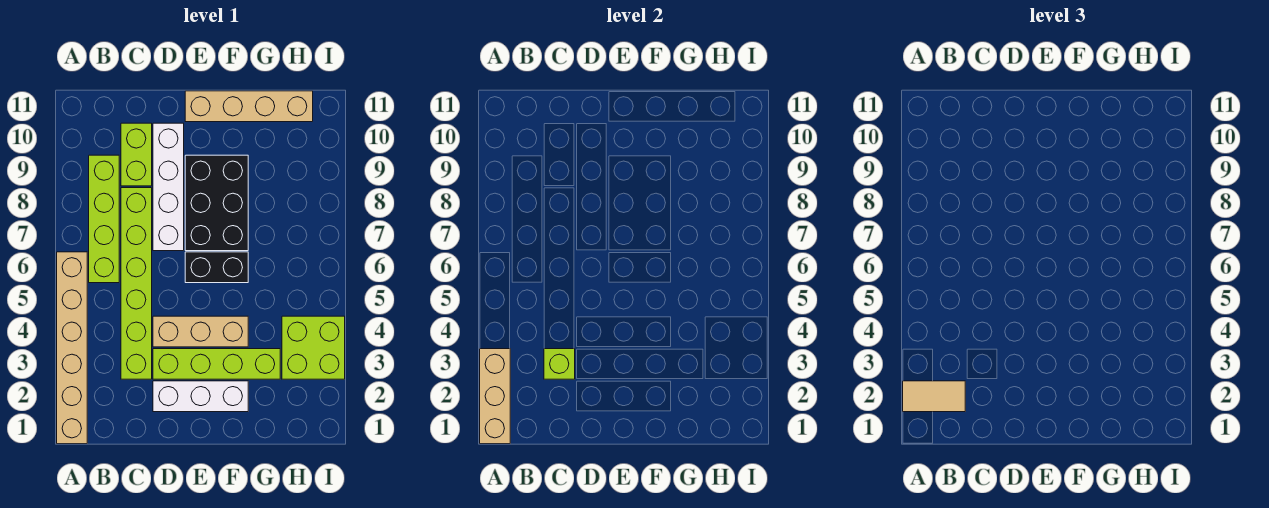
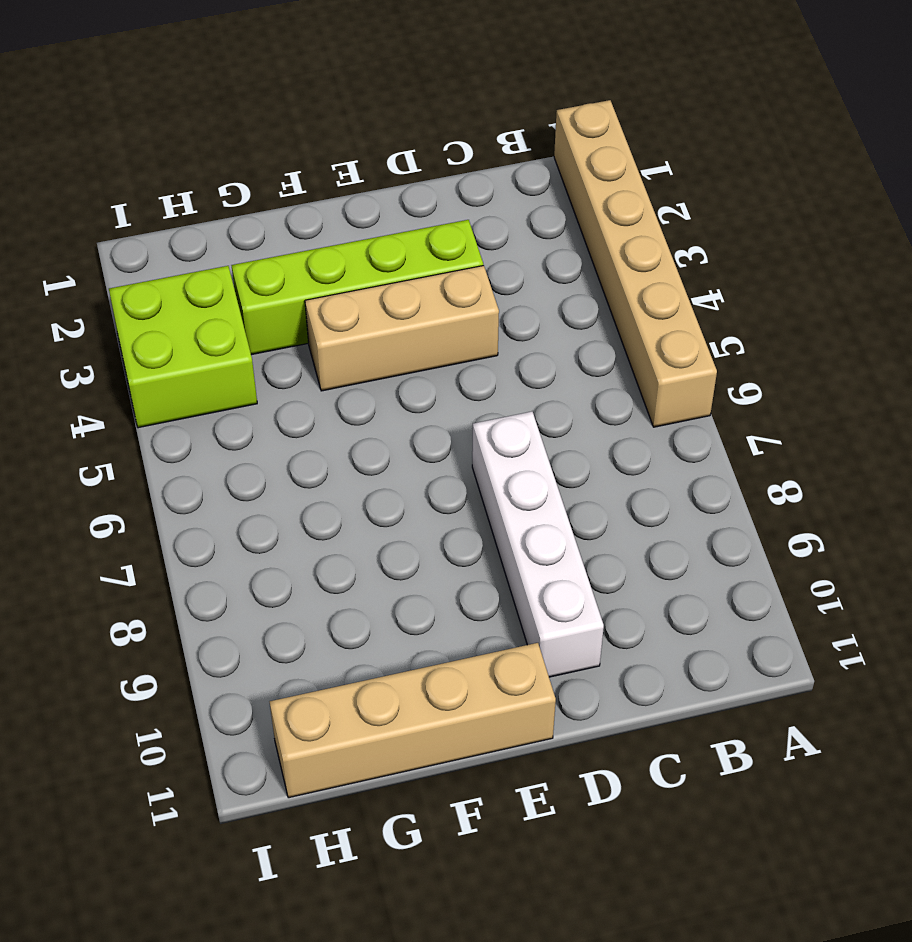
none -> lime brick B6:B9 level 1
none -> lime brick C3:C8 level 1
none -> lime brick C9:C10 level 1

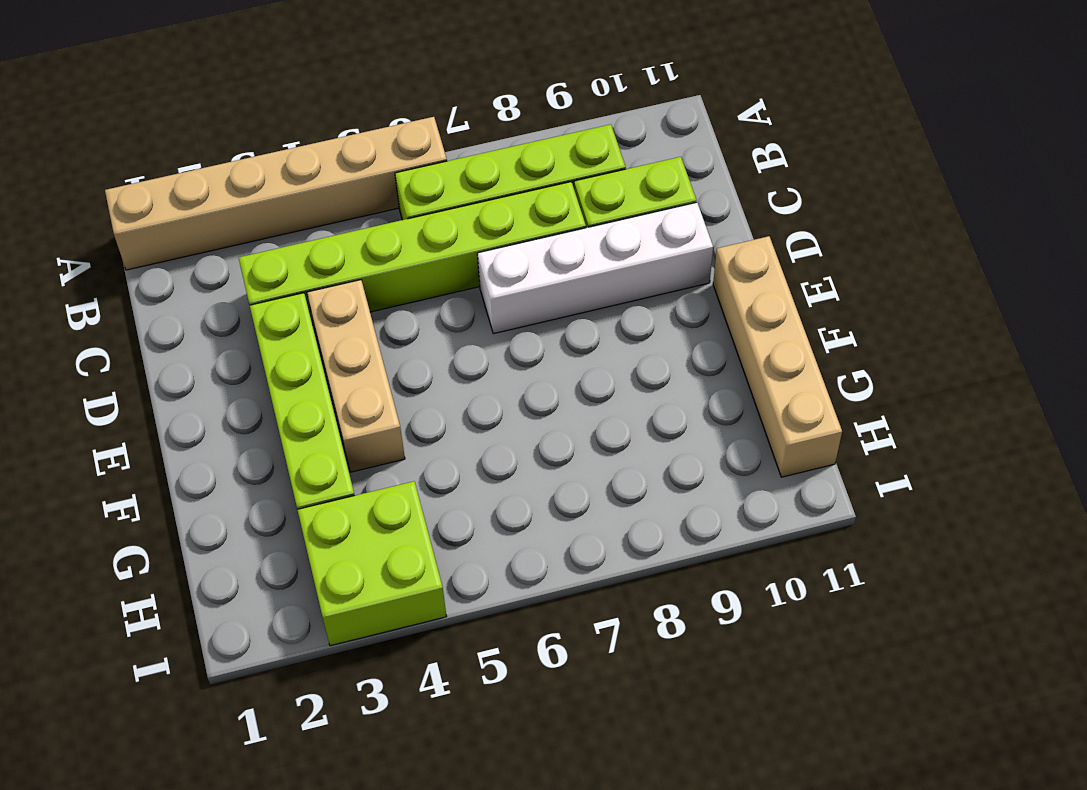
none -> white brick D2:F2 level 1
none -> black brick E6:F6 level 1
none -> black brick E7:F9 level 1

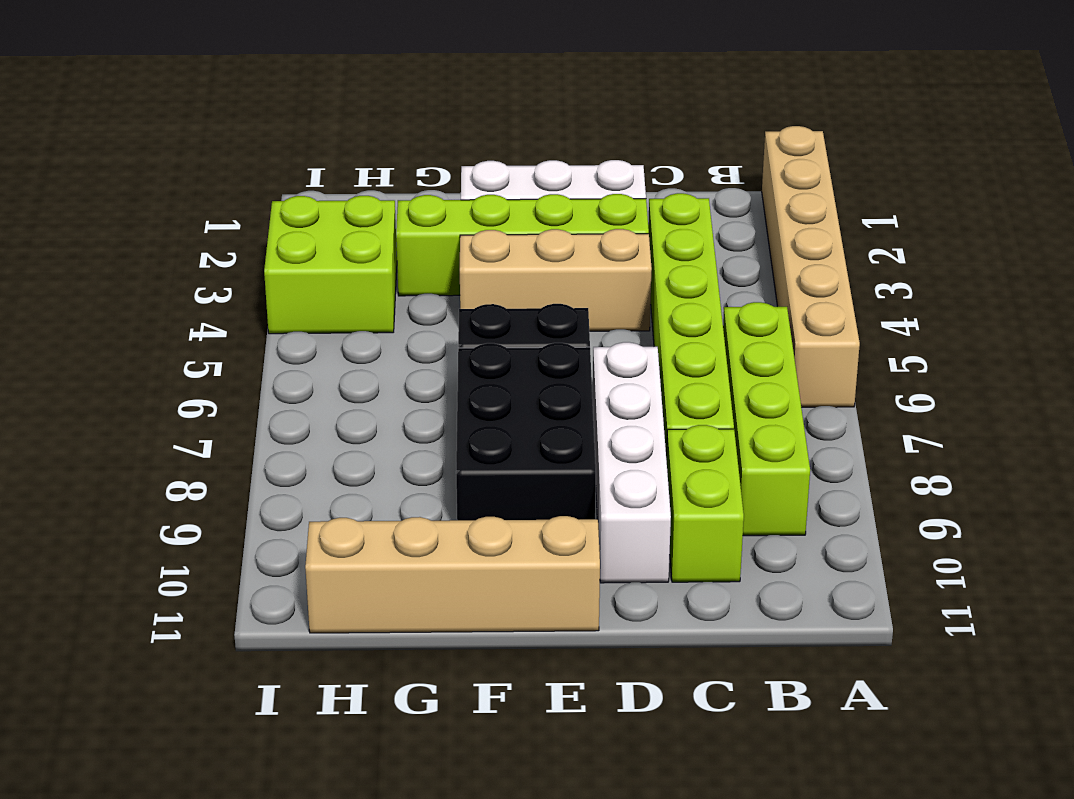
none -> tan brick A1:A3 level 2
none -> lime brick C3 level 2
none -> tan tile A2:B2 level 3

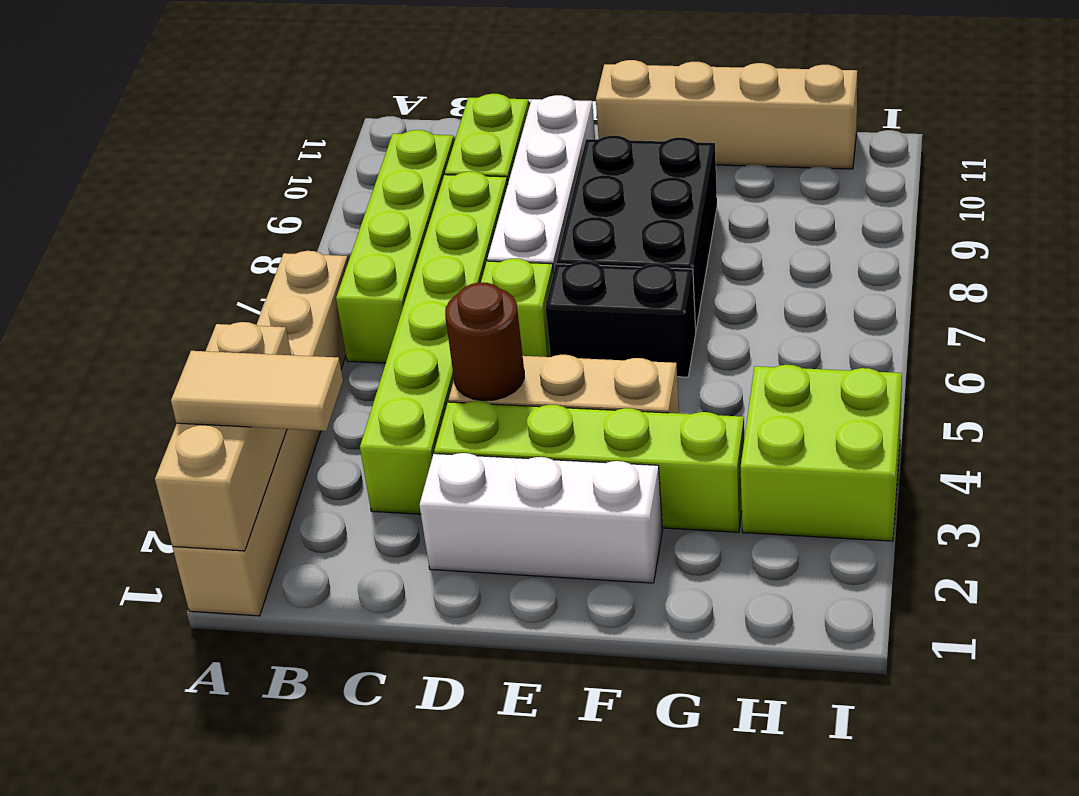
brown round brick D4 level 2 -> none
lime brick D6 level 1 -> lime brick C3 level 2

